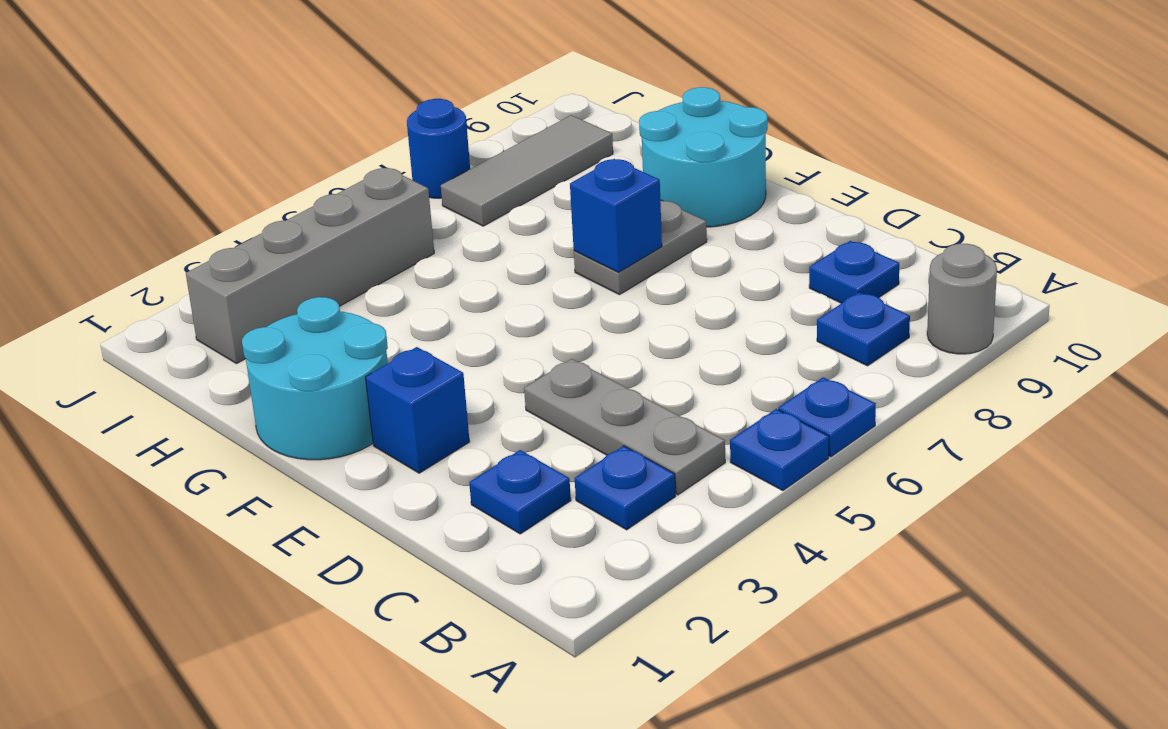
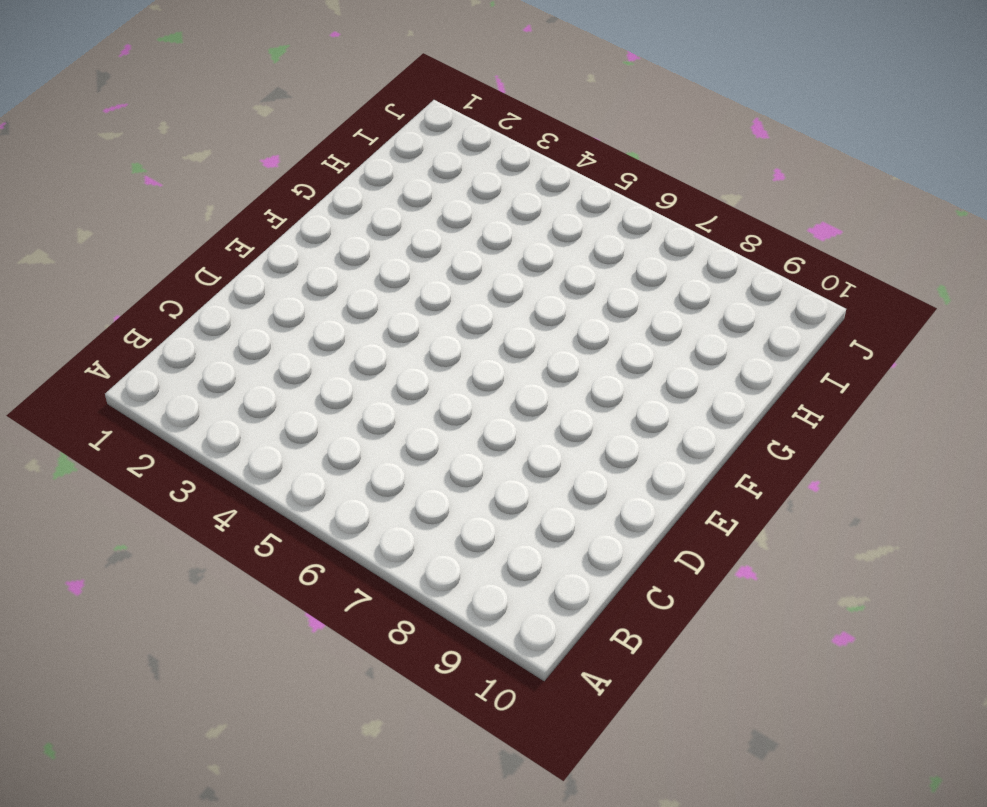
none -> blue plate A5 level 1
none -> blue plate A6 level 1
none -> grey round brick A9 level 1

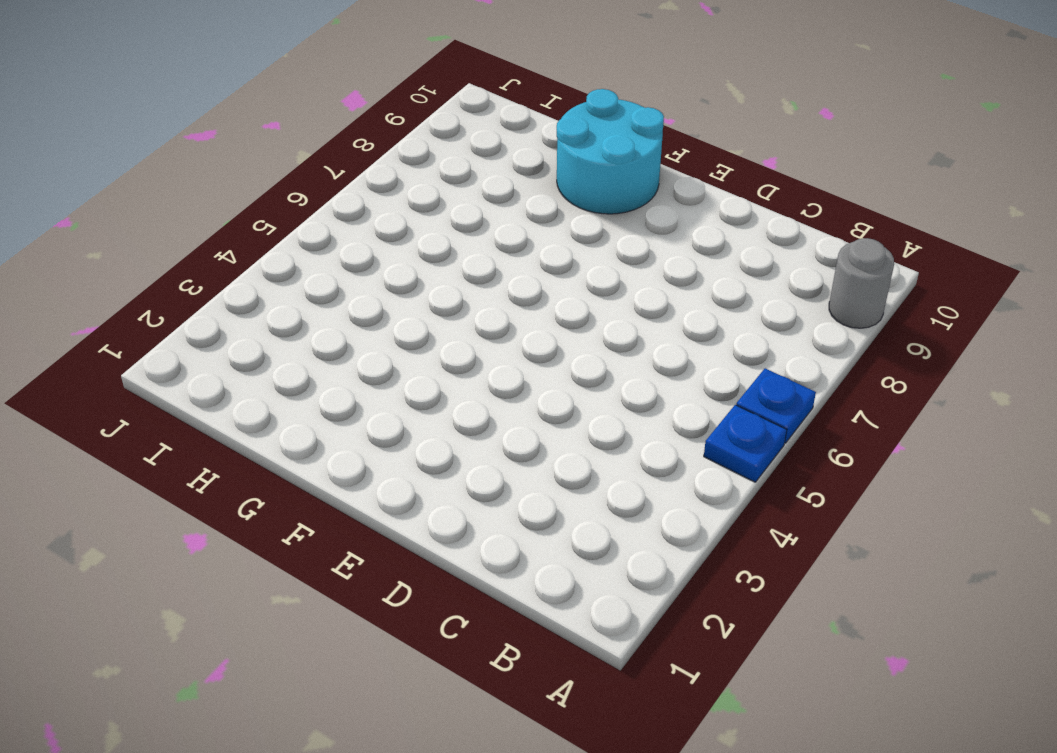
none -> blue plate B3 level 1
none -> grey plate B4:D4 level 1
none -> blue plate B8 level 1

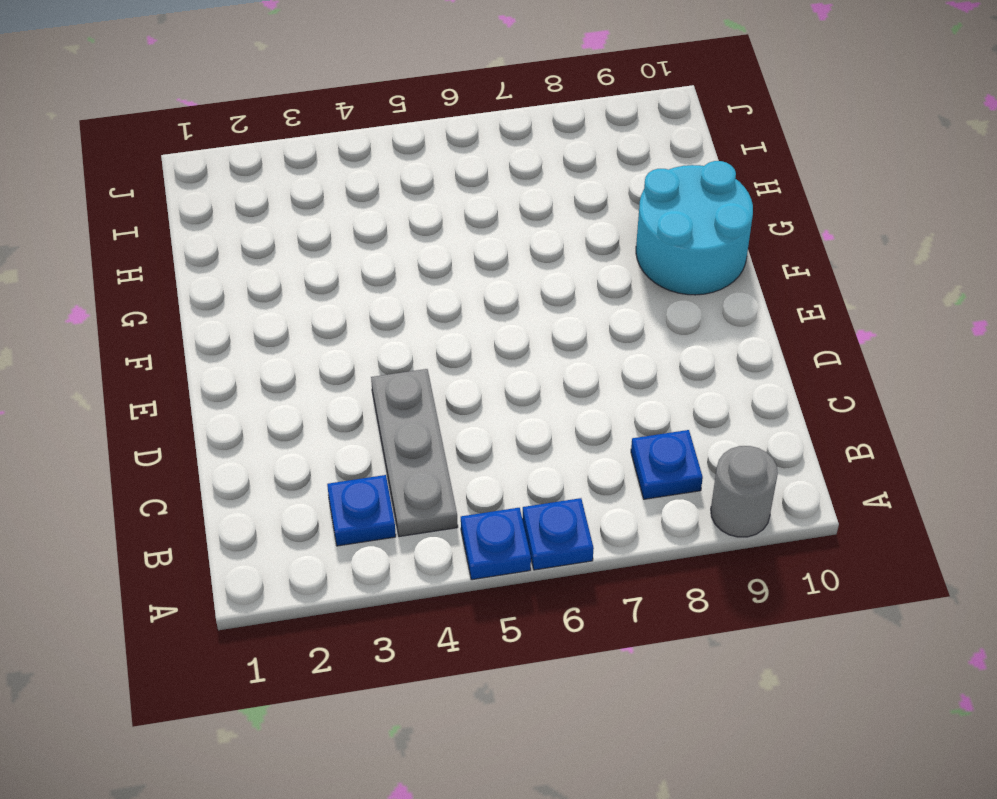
none -> blue plate C2 level 1
none -> blue plate C9 level 1
none -> blue brick E2 level 1

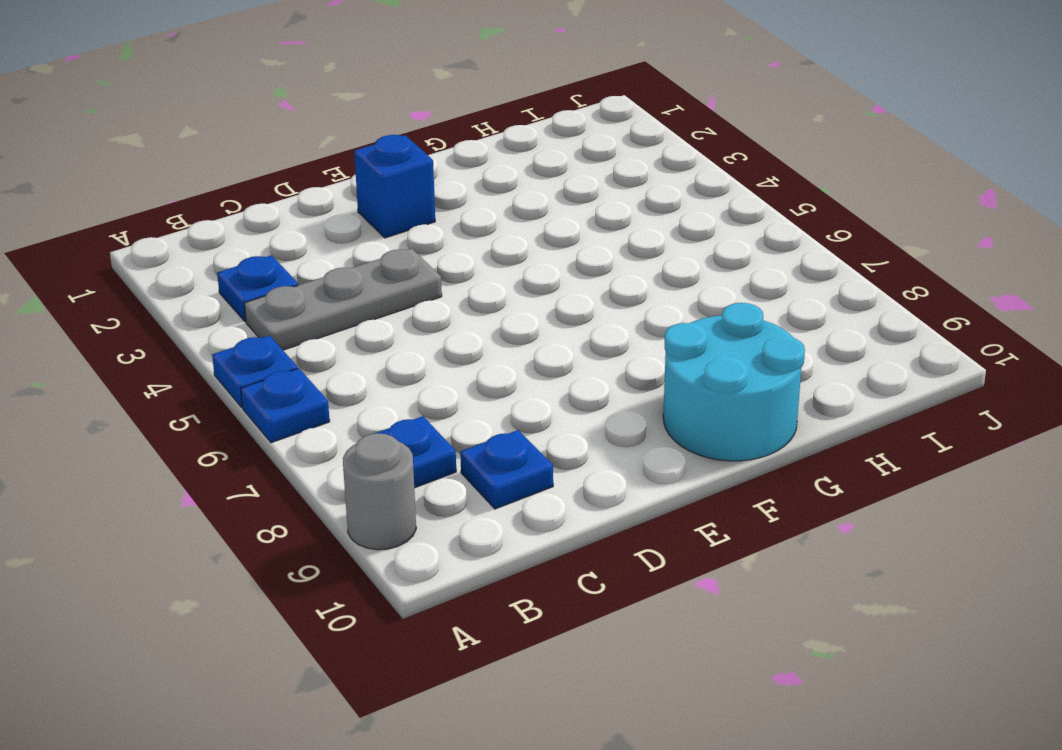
none -> blue plate C2 level 1
none -> cyan round brick F1:G2 level 1
none -> grey plate F7:F8 level 1

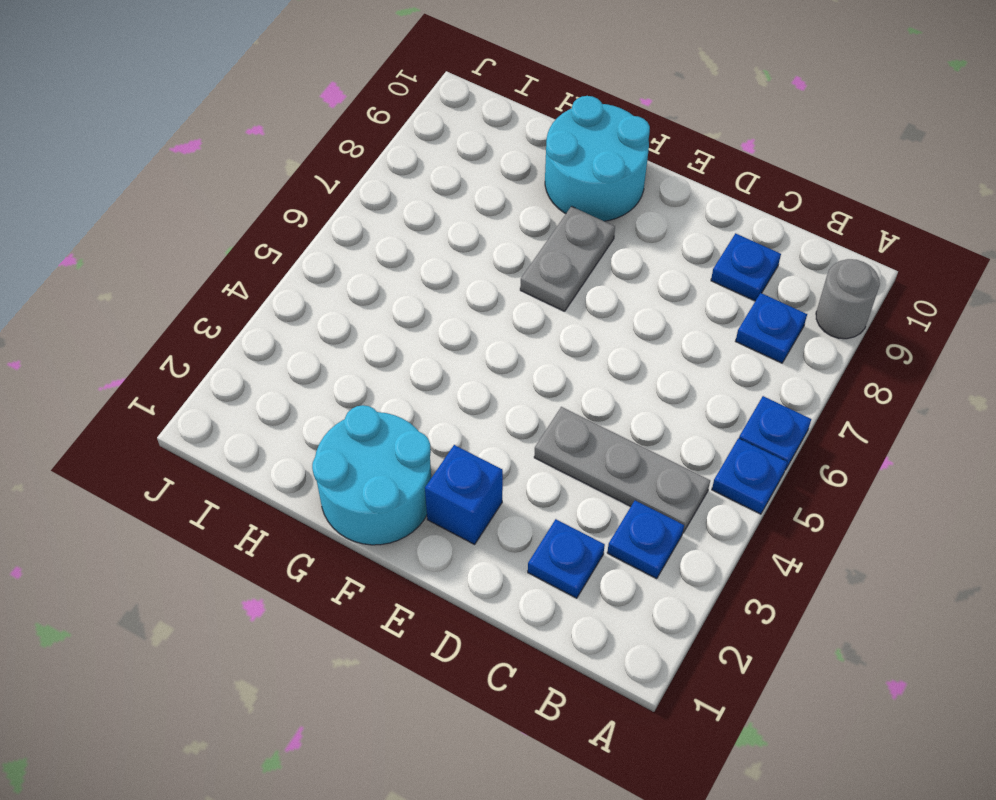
none -> grey brick I2:I5 level 1
none -> grey tile I7:I9 level 1
none -> blue round brick J7 level 1

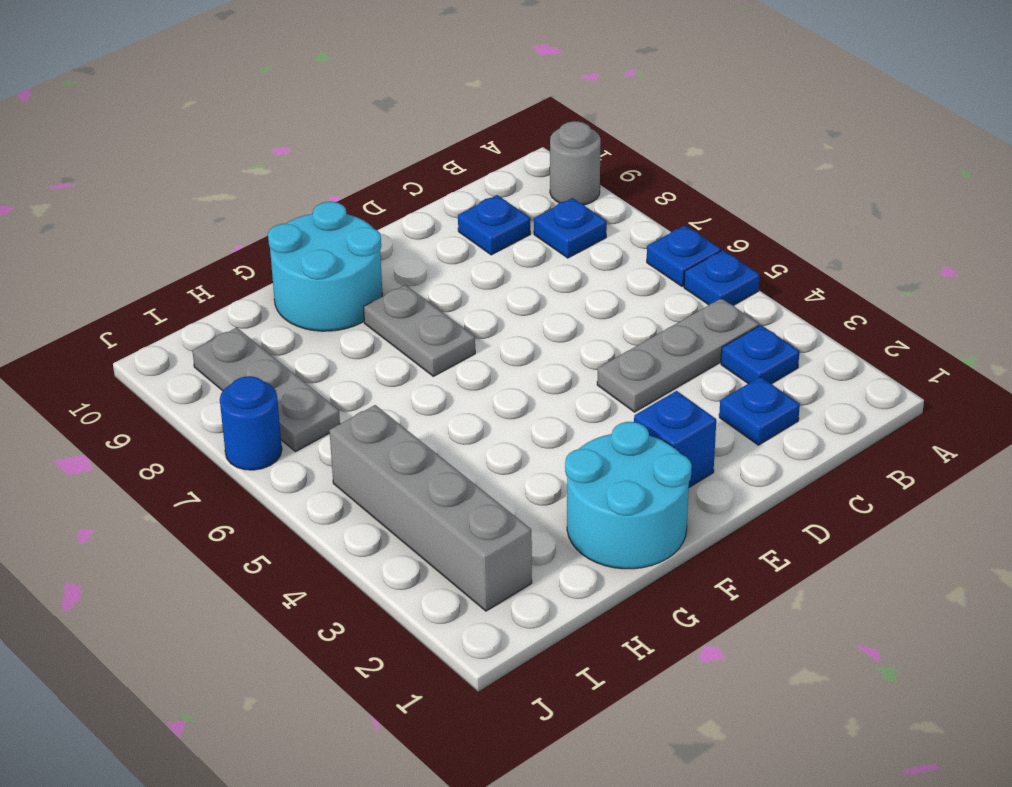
grey plate I7:I9 level 1 -> grey tile I7:I9 level 1
none -> blue brick F7 level 2

